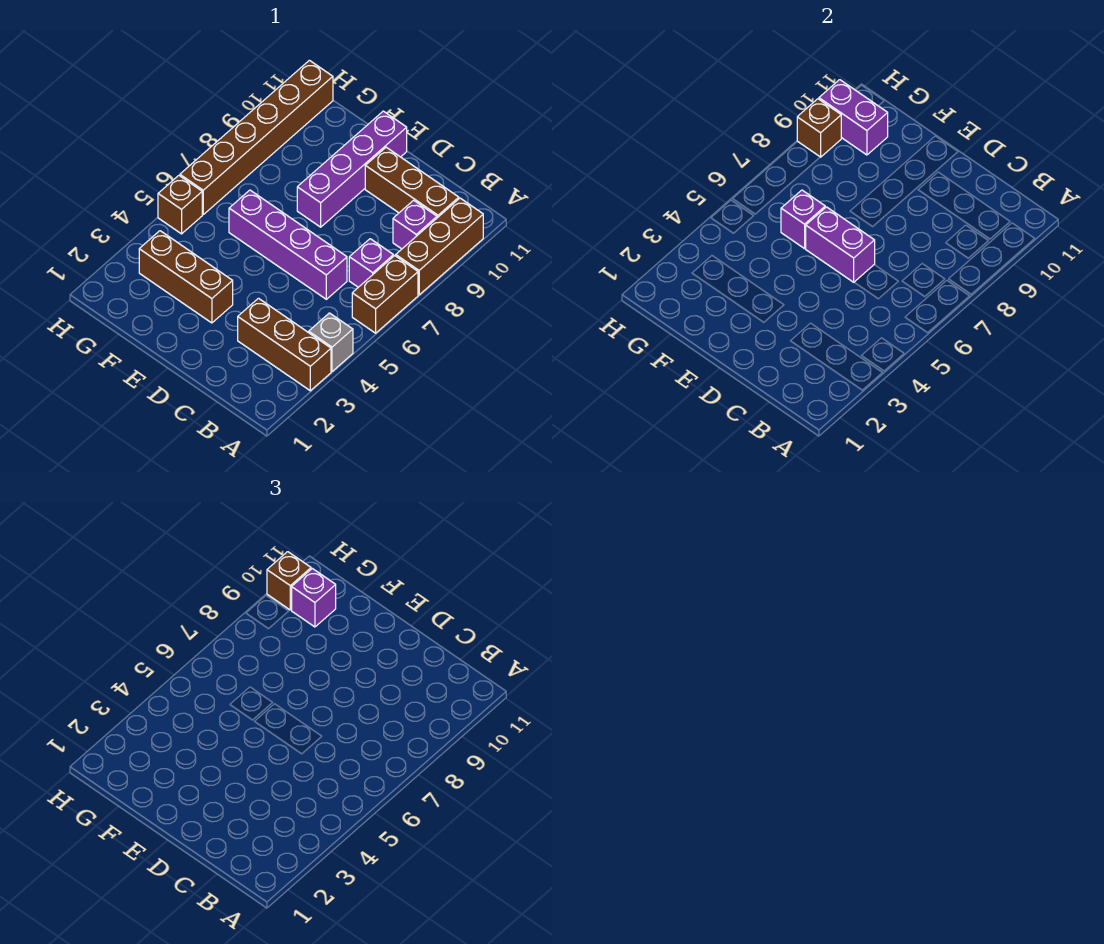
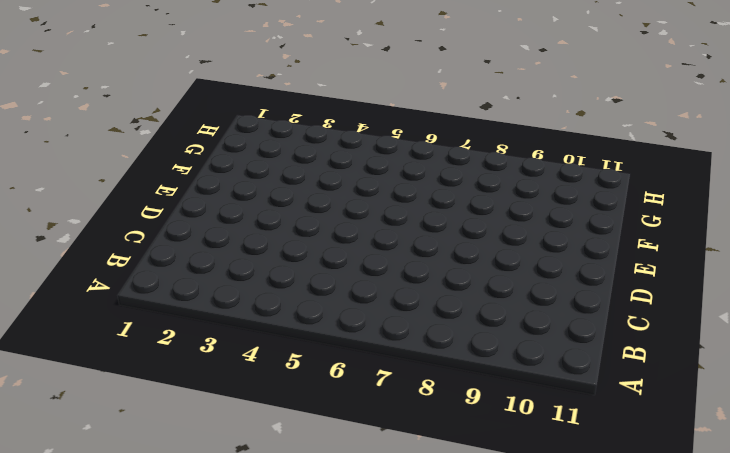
none -> brown brick A3:C3 level 1
none -> grey brick A4 level 1
none -> brown brick A6:A7 level 1

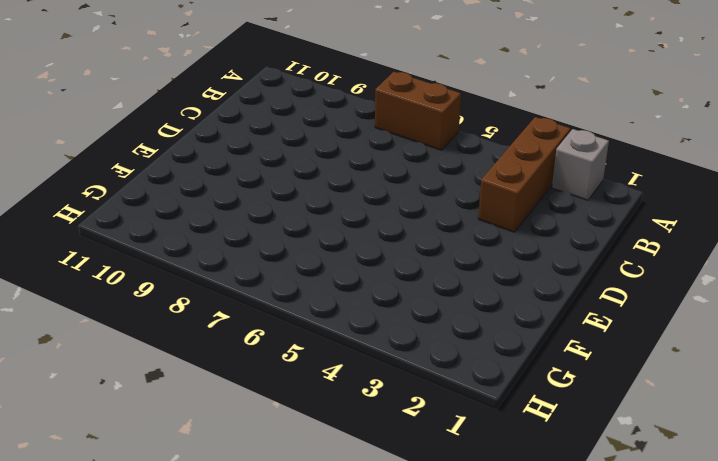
grey brick A2 level 1 -> grey brick A4 level 1
none -> brown brick A8:A10 level 1
none -> purple brick B7 level 1
none -> purple brick B9 level 1

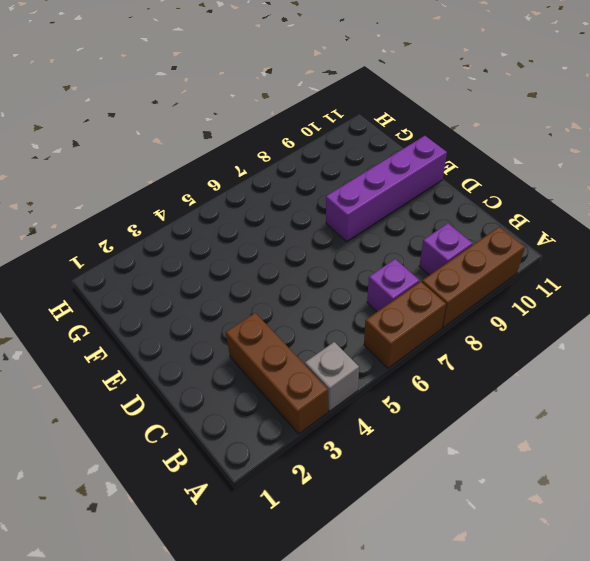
none -> brown brick B10:D10 level 1
none -> purple brick C6:F6 level 1
none -> brown brick E3:G3 level 1

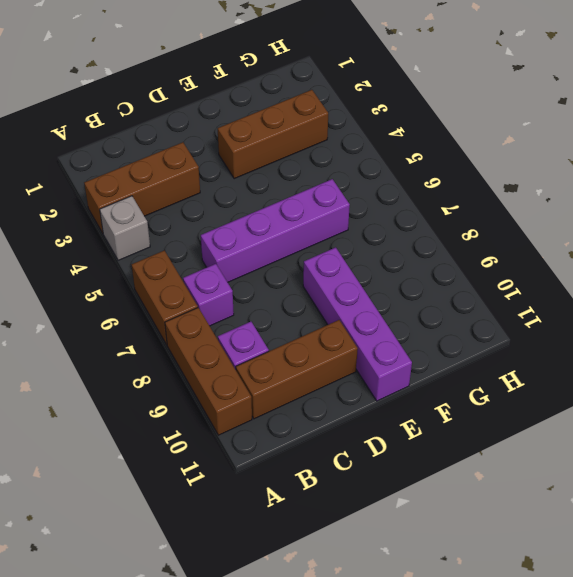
none -> brown brick H5 level 1
none -> brown brick H6:H11 level 1
none -> purple brick D6:E6 level 2

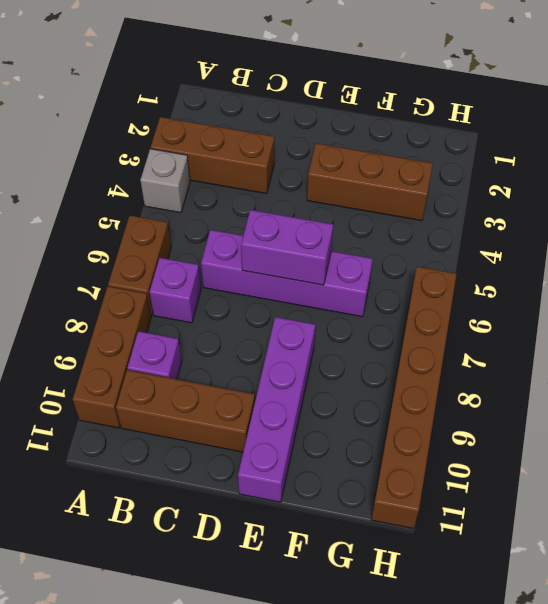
none -> brown brick H5 level 1
none -> purple brick F6 level 2
none -> purple brick G10:H10 level 2

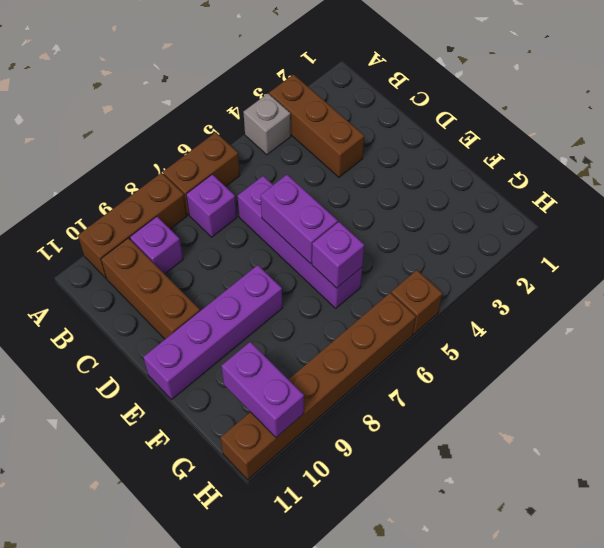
none -> brown brick E3:G3 level 1
none -> brown brick H9 level 2
none -> purple brick G10 level 3

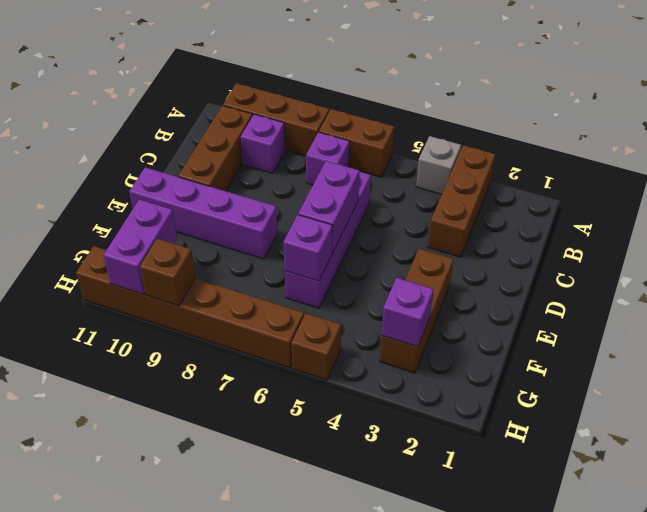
purple brick G3 level 2 -> purple brick G10 level 3
none -> brown brick H10 level 3

